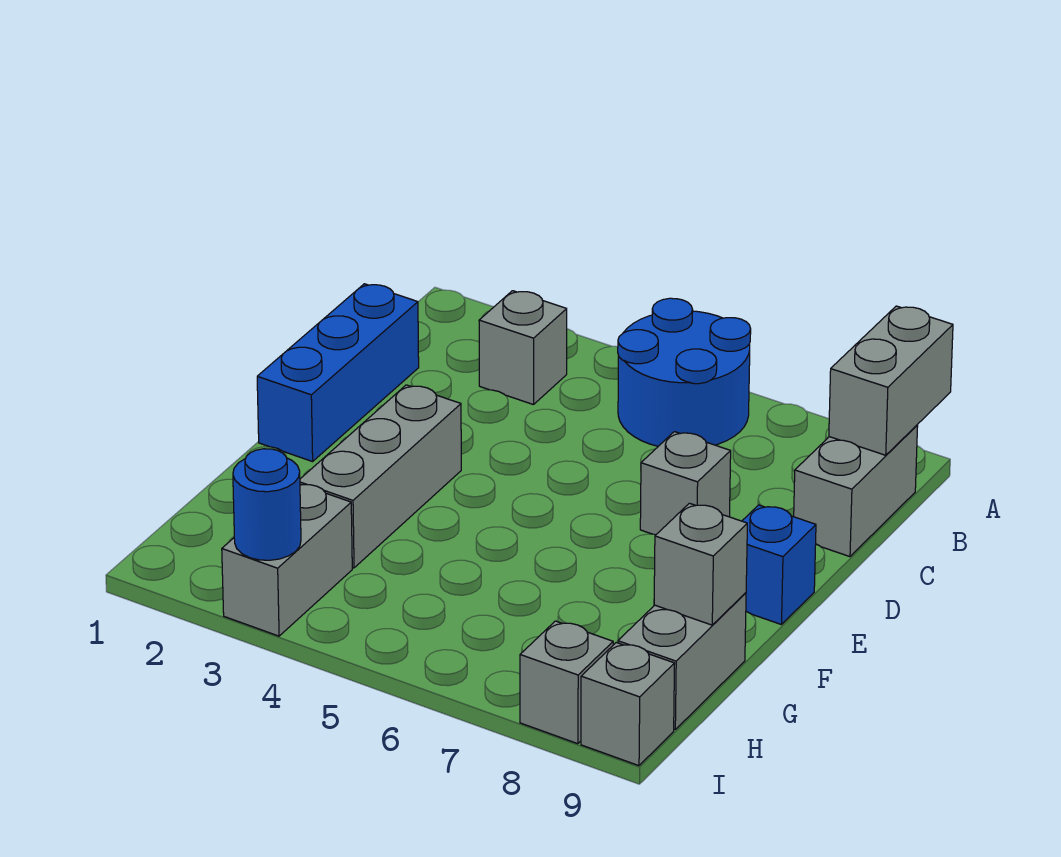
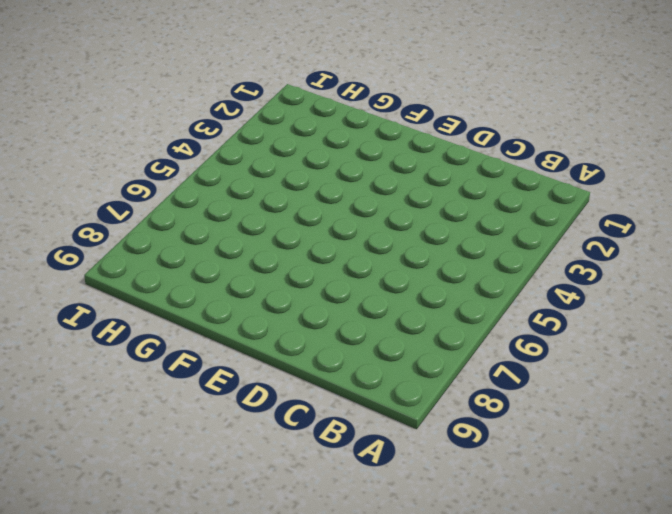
none -> blue round brick A5:B6 level 1
none -> grey brick B3 level 1
none -> grey brick B9:C9 level 1

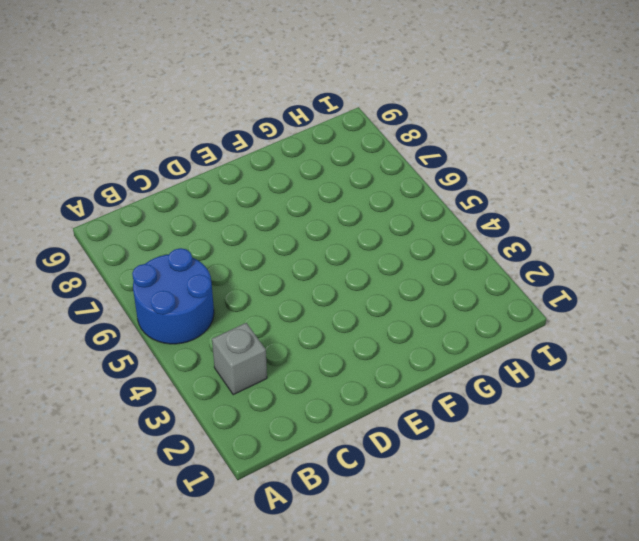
none -> grey brick B9:C9 level 1
none -> blue brick C1:E1 level 1
none -> grey brick D7 level 1

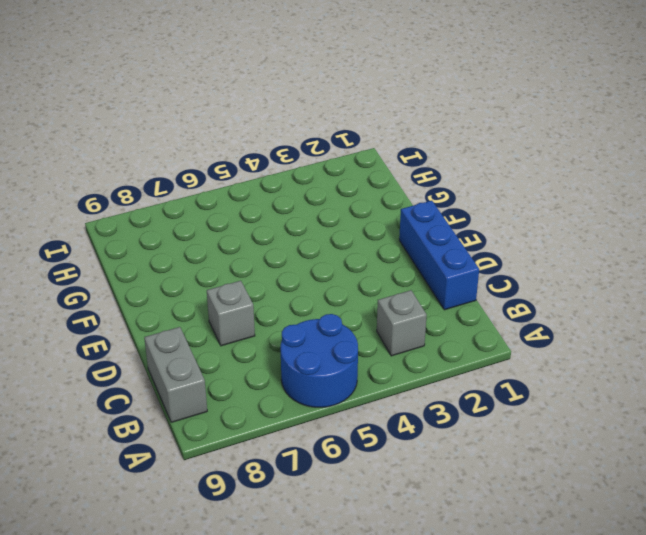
none -> grey brick E3:G3 level 1
none -> blue brick E9 level 1
none -> grey brick G9:H9 level 1

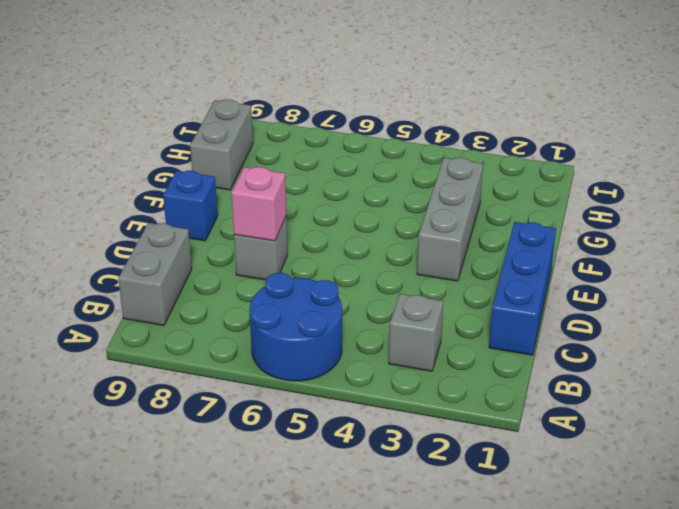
pink brick D7 level 2 -> none
none -> grey brick H3:I3 level 1
none -> grey brick I8 level 1
none -> grey brick I9 level 1

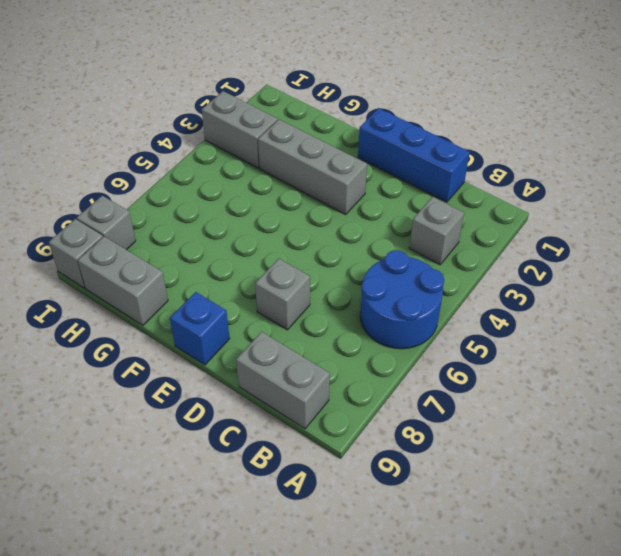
none -> grey brick A9:B9 level 2
none -> grey brick G9 level 2
none -> blue round brick I3 level 2

